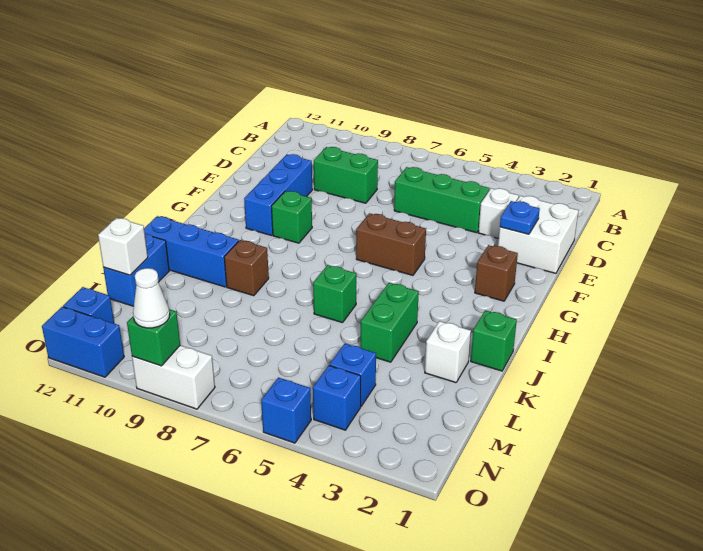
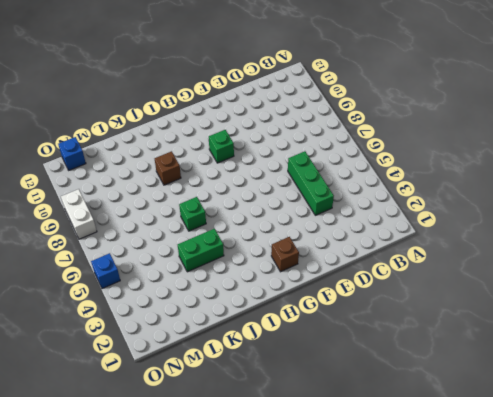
none -> white brick D1:E2 level 1
none -> white brick D3 level 1
none -> green brick D8:D9 level 1

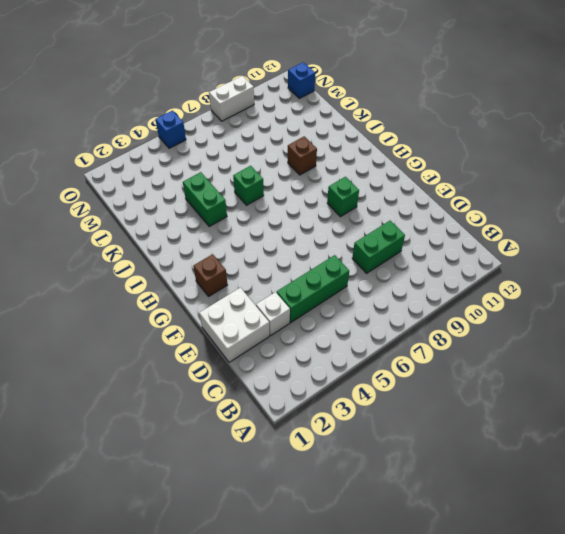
none -> blue brick E10:G10 level 1
none -> brown brick G5:G6 level 1
none -> green brick J1 level 1

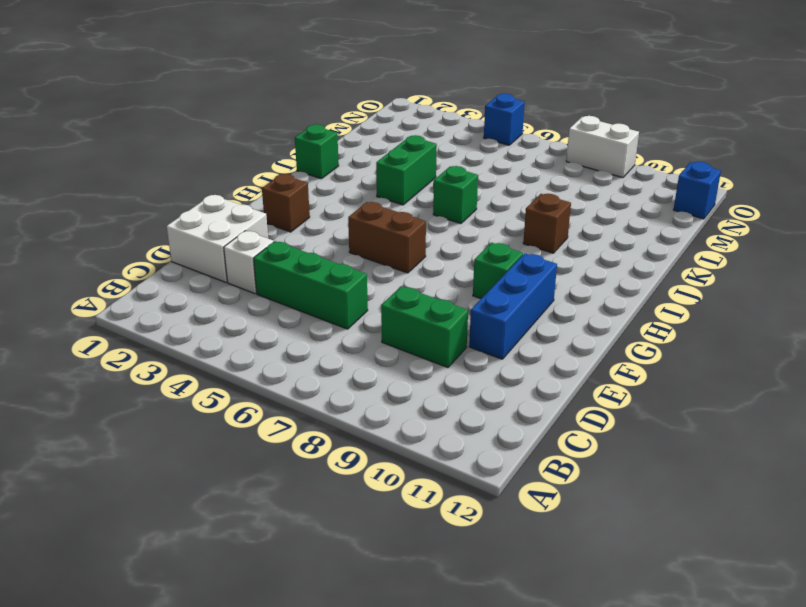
none -> blue brick J10:J12 level 1
none -> white brick K2 level 1
none -> blue brick K12:L12 level 1

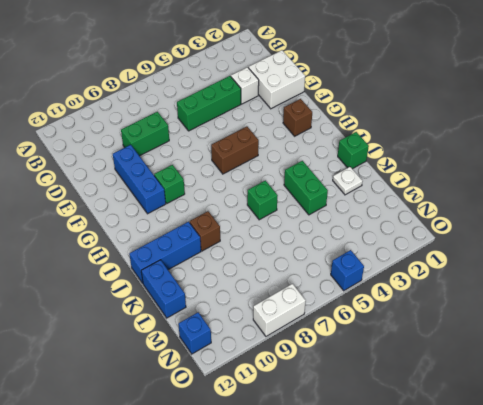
white plate K2 level 1 -> white brick K2 level 1
none -> blue brick M4 level 1
none -> blue brick N4 level 1
none -> blue brick O11:O12 level 1

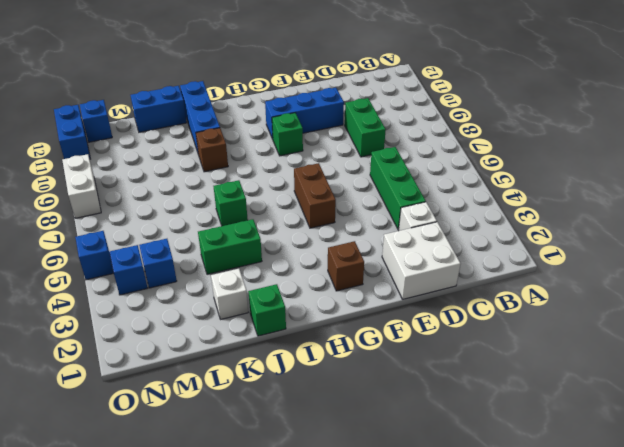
none -> blue plate E2 level 2
none -> white brick L12 level 2
none -> green brick O9 level 2

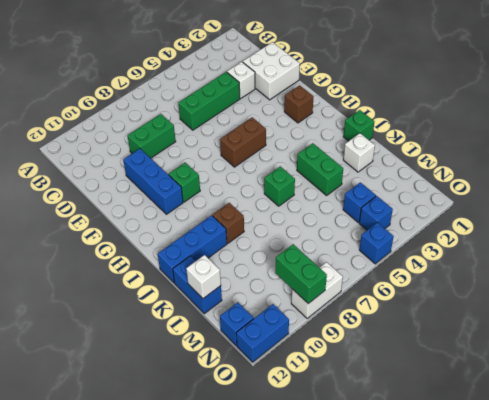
green brick N9:O9 level 2 -> green brick O9 level 2
none -> blue plate E2 level 2
none -> white cone O9 level 3

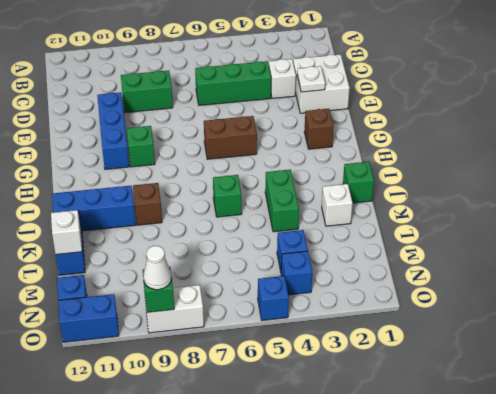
white plate E2 level 2 -> blue plate E2 level 2

